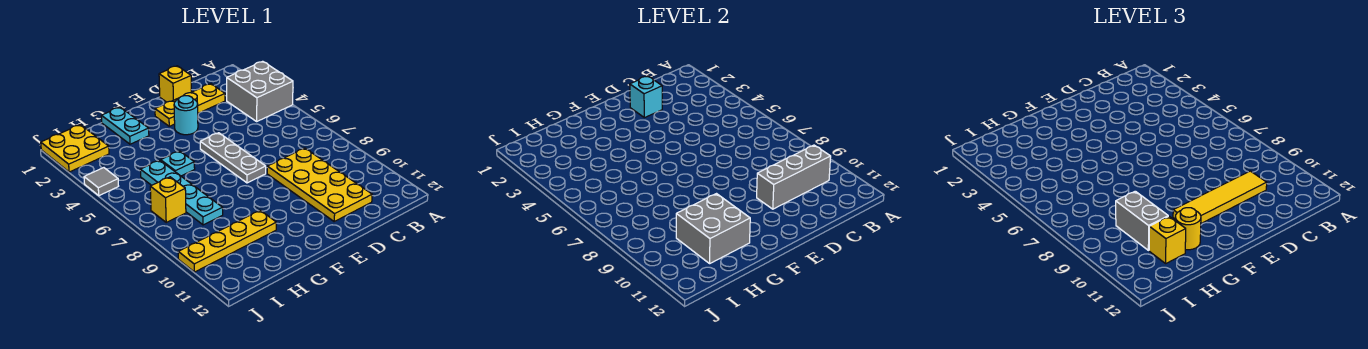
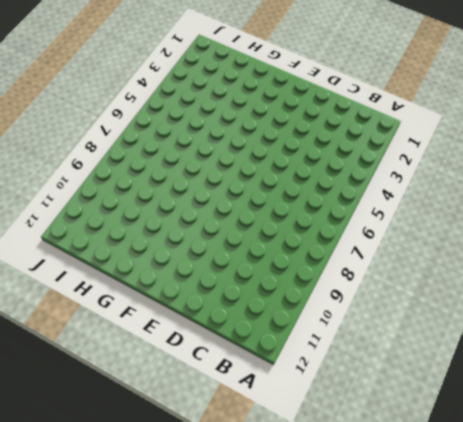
none -> grey brick A3:B4 level 1
none -> yellow plate C2:E2 level 1
none -> yellow plate C8:D11 level 1

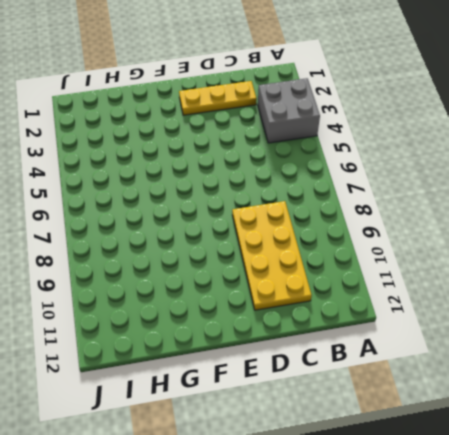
none -> yellow brick D1 level 1
none -> cyan round brick E3 level 1
none -> grey plate E5:E7 level 1

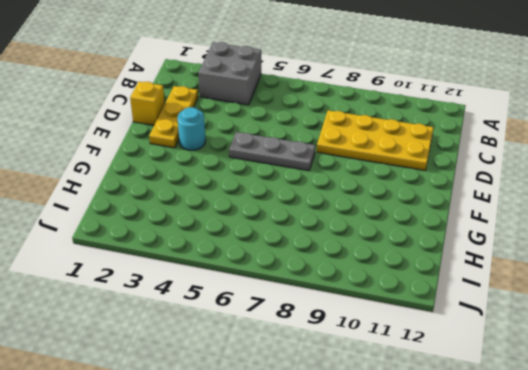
none -> cyan plate G1:G2 level 1
none -> cyan plate G5 level 1
none -> yellow plate G10:J10 level 1

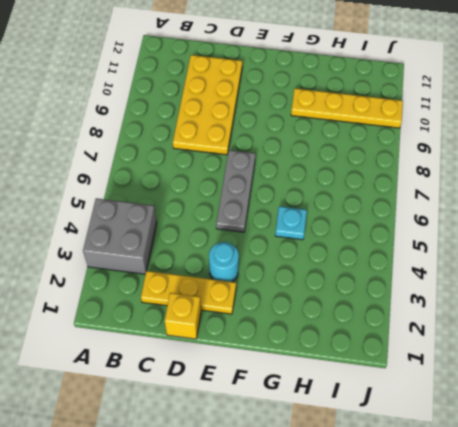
none -> cyan plate G1:G2 level 1
none -> cyan plate H5:H8 level 1
none -> yellow plate I1:J2 level 1

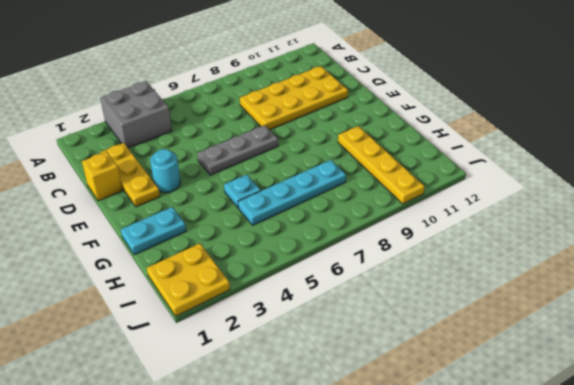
none -> yellow brick I7 level 1
none -> grey tile J4 level 1
none -> grey brick B10:D10 level 2

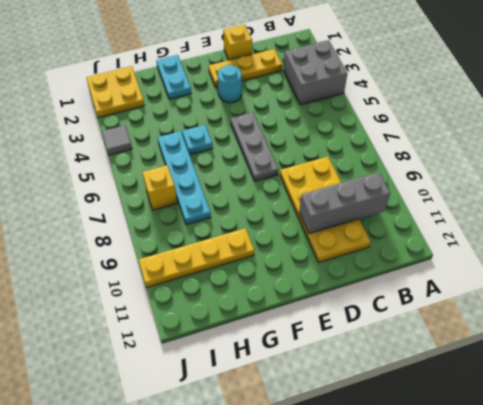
none -> cyan brick D2 level 2
none -> grey brick G10:H11 level 2
none -> yellow tile C10:F10 level 3

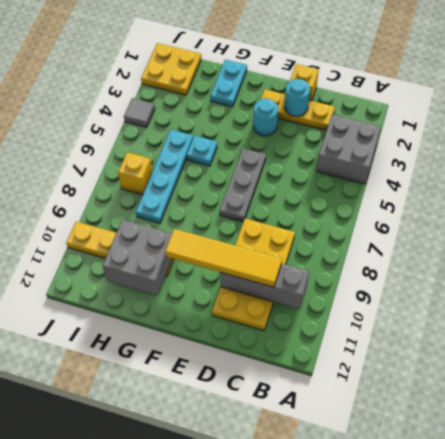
cyan round brick D2 level 2 -> cyan brick D2 level 2
none -> yellow round brick G11 level 3
none -> grey brick H9:H10 level 3
none -> yellow brick H11 level 3

